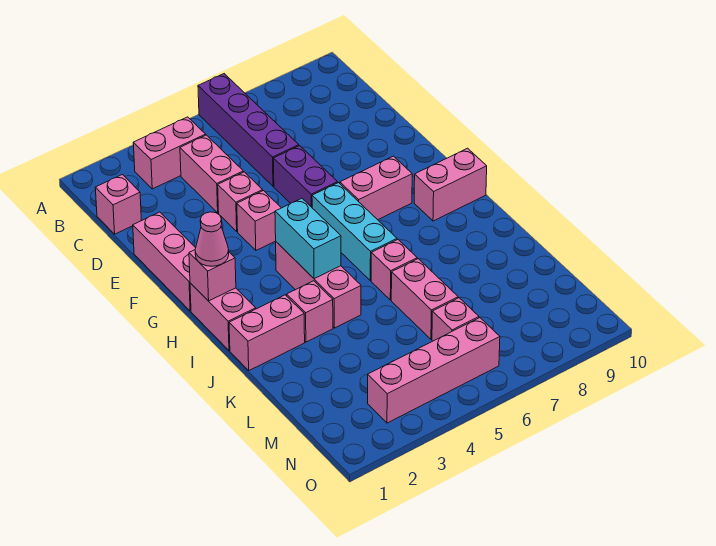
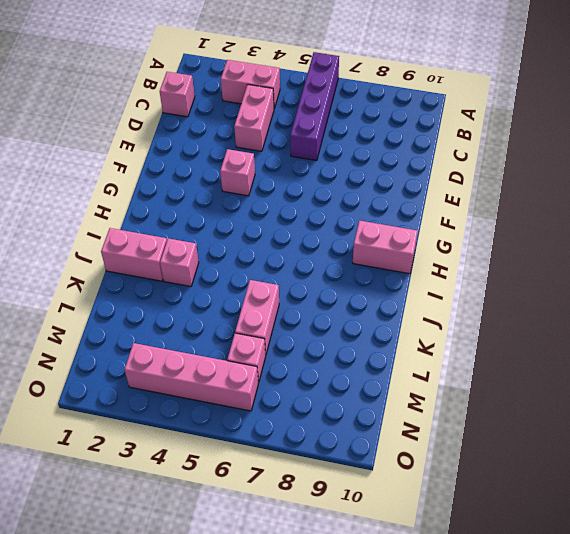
none -> pink brick E1:G1 level 1
none -> pink brick E4 level 1
none -> purple brick E6:F6 level 1

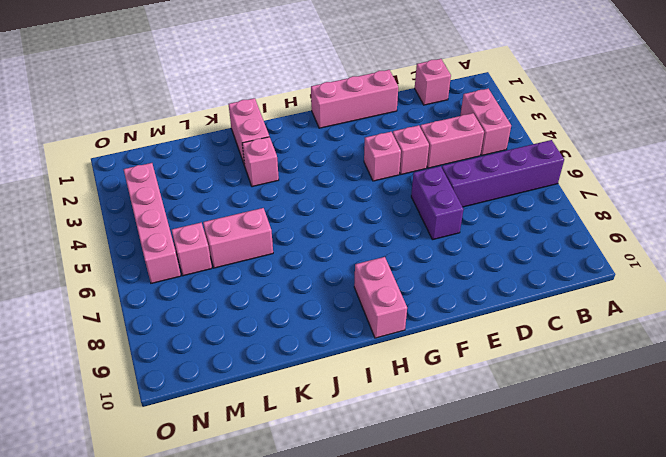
purple brick E6:E7 level 1 -> purple brick E6:F6 level 1
none -> cyan brick G6:I6 level 1
none -> pink brick G7:G8 level 1
none -> pink brick H1:I1 level 1

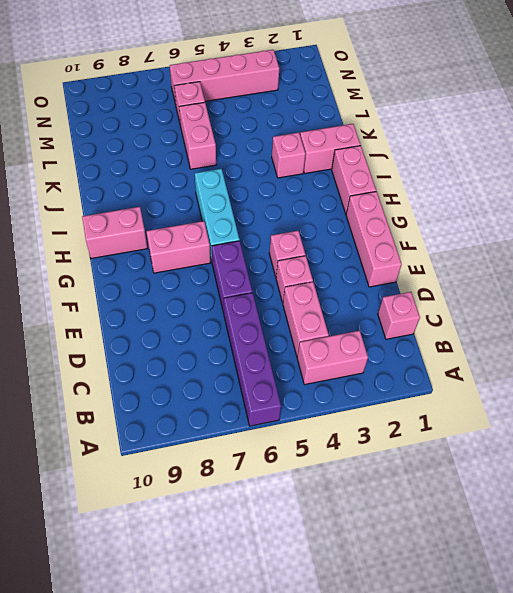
none -> pink brick H4:J4 level 1
none -> pink brick J6 level 1
none -> pink brick H1 level 2

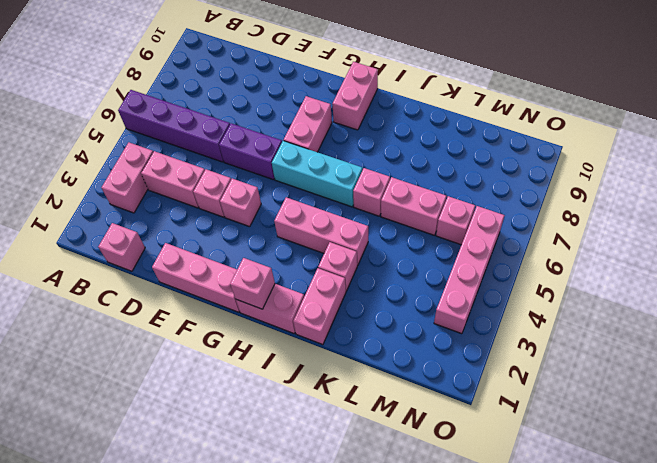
none -> cyan brick H4:I4 level 2
none -> pink cone H1 level 3

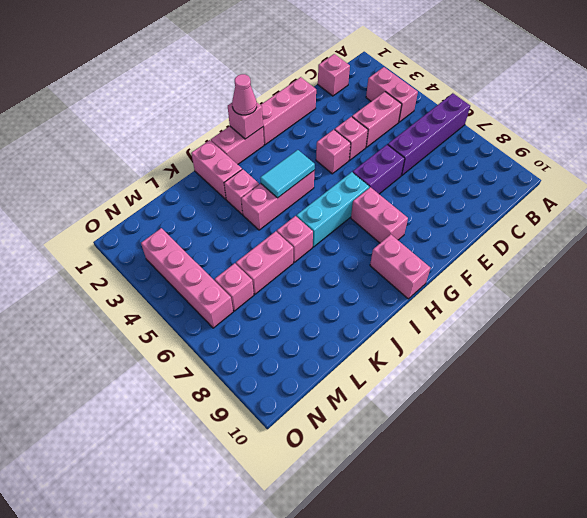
cyan tile H4:I4 level 2 -> cyan brick H4:I4 level 2

